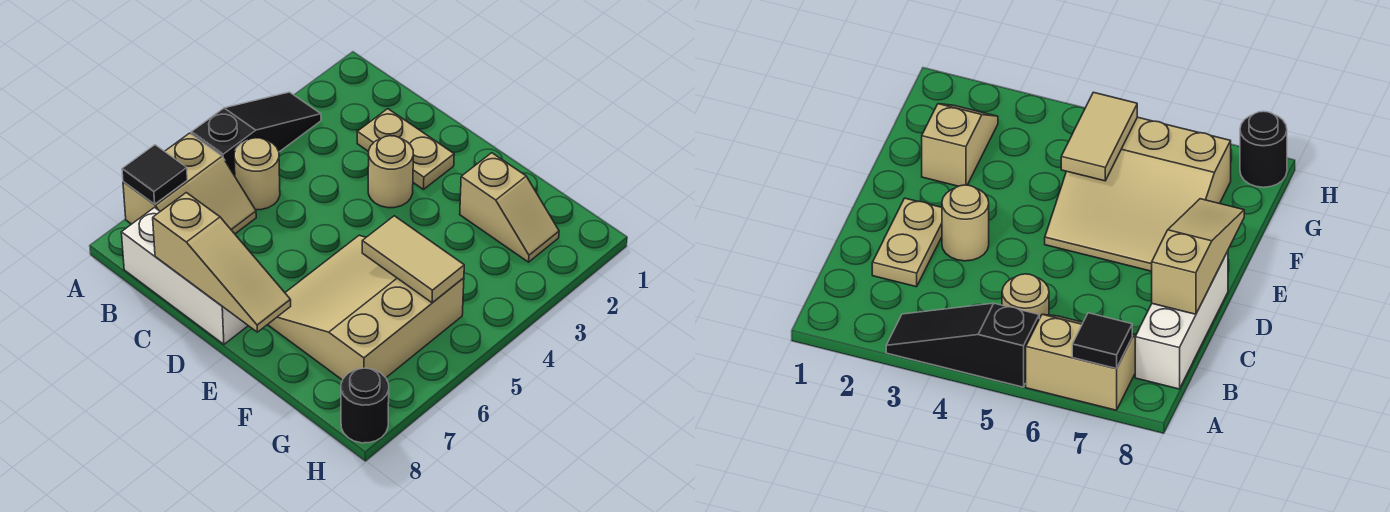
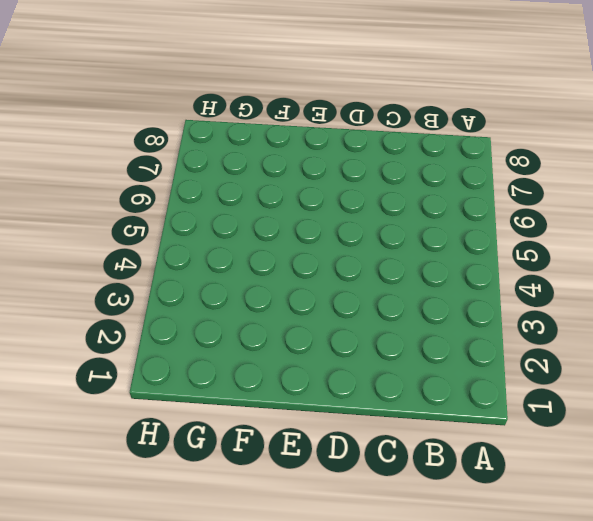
none -> black slope A3:A5 level 1 top 5
none -> tan slope A6:B7 level 1 top A
none -> tan round brick B5 level 1

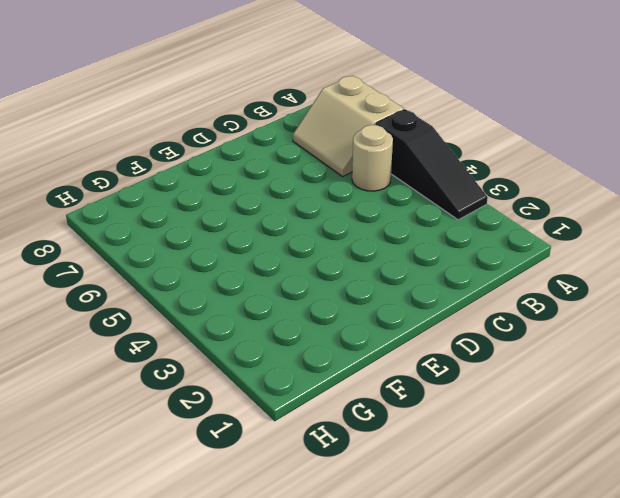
none -> white brick B8:D8 level 1
none -> tan plate C2:D2 level 1
none -> tan round brick D3 level 1

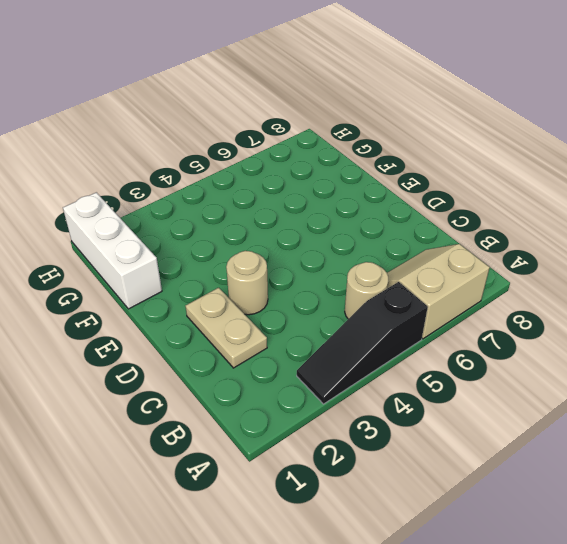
white brick F1:H1 level 1 -> white brick B8:D8 level 1
none -> tan slope E5:G7 level 1 top G
none -> tan slope F2:G2 level 1 top F
none -> black round brick H8 level 1

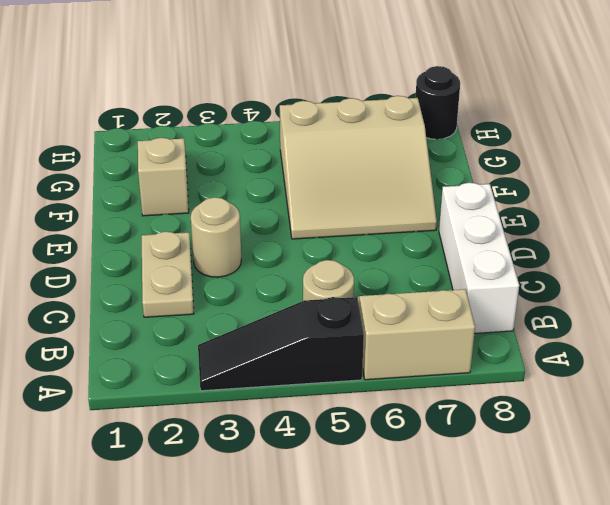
none -> black tile A7 level 2
none -> tan slope C8:E8 level 2 top C
none -> tan tile F5:G5 level 2

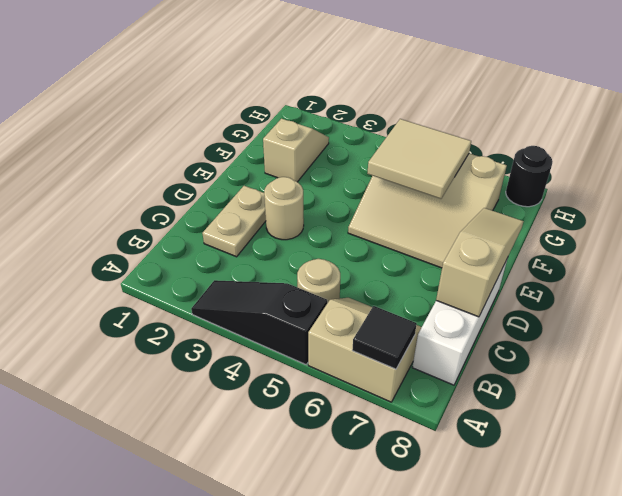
tan tile F5:G6 level 2 -> tan tile F5:G5 level 2

